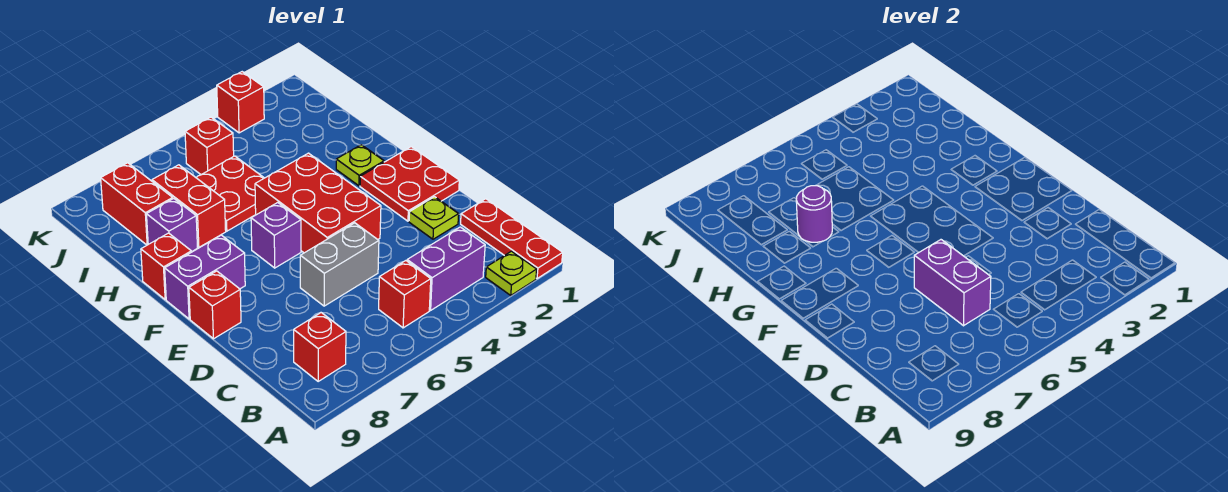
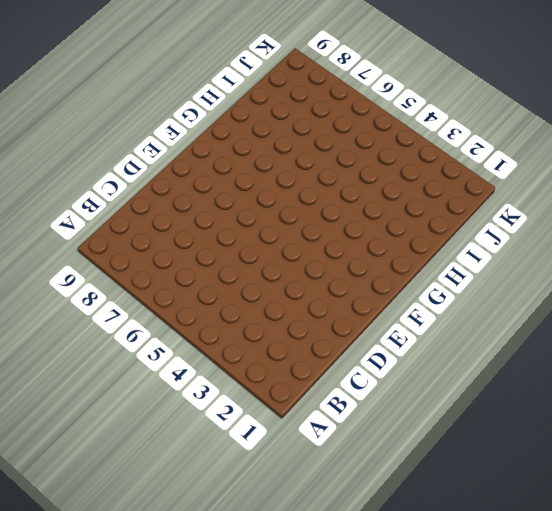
none -> red plate A1:C1 level 1
none -> lime plate A2 level 1
none -> purple brick B3:B4 level 1

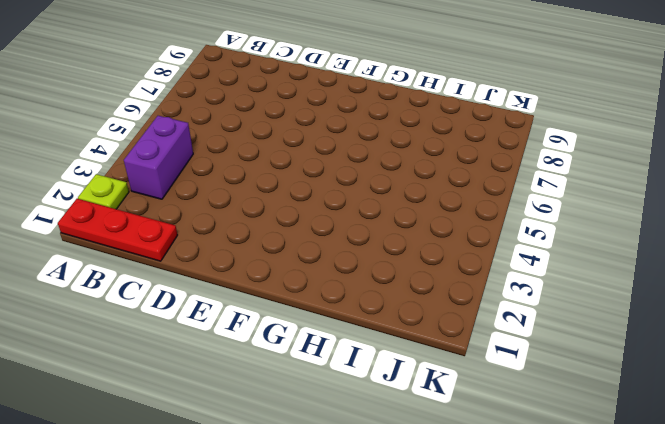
none -> red brick B5 level 1
none -> red brick B8 level 1
none -> lime plate D2 level 1

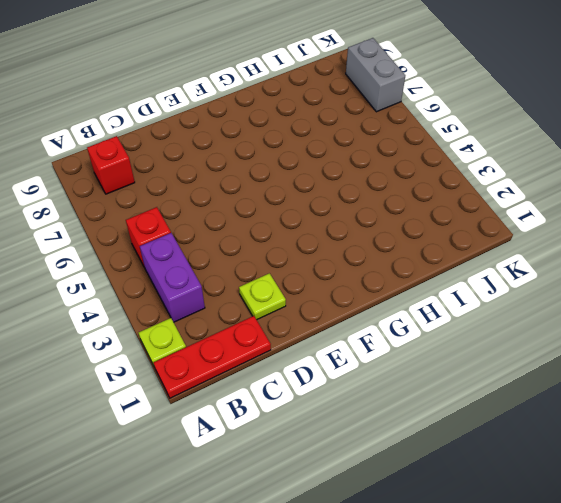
grey brick K7:K8 level 1 -> grey brick D5:D6 level 1
none -> red plate E1:F2 level 1
none -> red brick E4:G5 level 1
none -> red brick E9 level 1

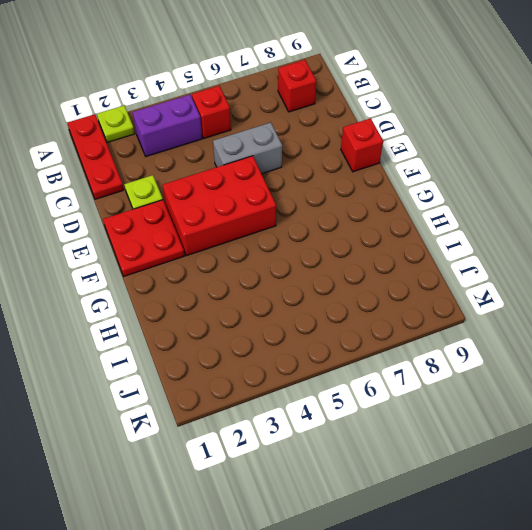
red brick E3:F5 level 1 -> red brick E4:G5 level 1
none -> purple brick F6 level 1
none -> purple brick F8:F9 level 1
none -> lime plate G2 level 1

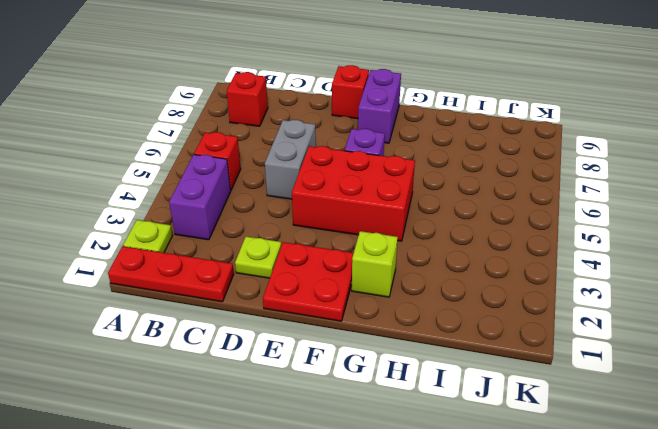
lime brick G2 level 1 -> lime plate G2 level 1
none -> red brick G9 level 1
none -> red plate H5:I6 level 1
none -> red brick H7:I7 level 1

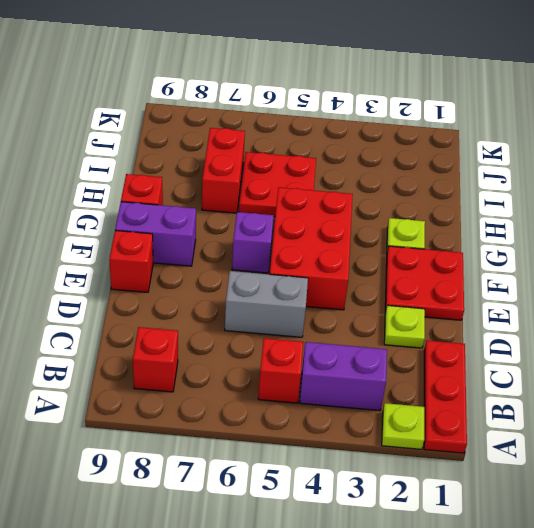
none -> purple brick H8 level 1
none -> red brick I8:J8 level 1
none -> red brick J5 level 1

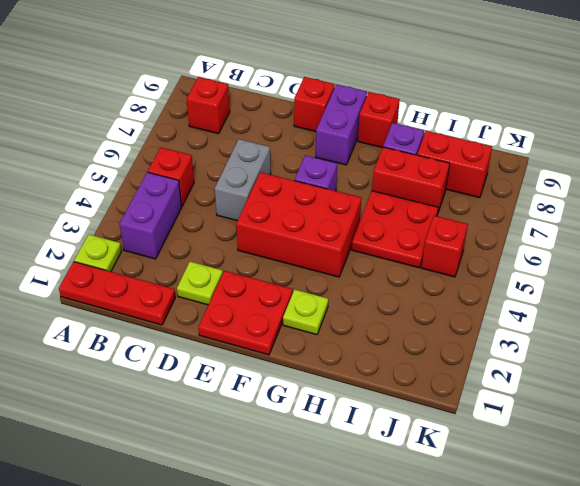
none -> red brick K3 level 1
none -> purple brick C6:D6 level 2
none -> purple round brick H7 level 2

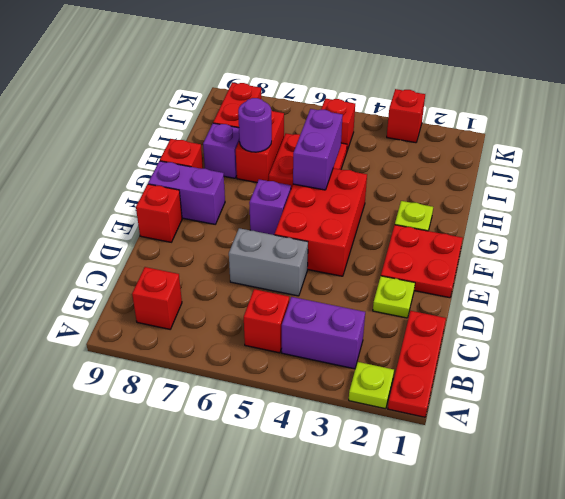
purple brick G5:H5 level 2 -> purple brick C6:D6 level 2

